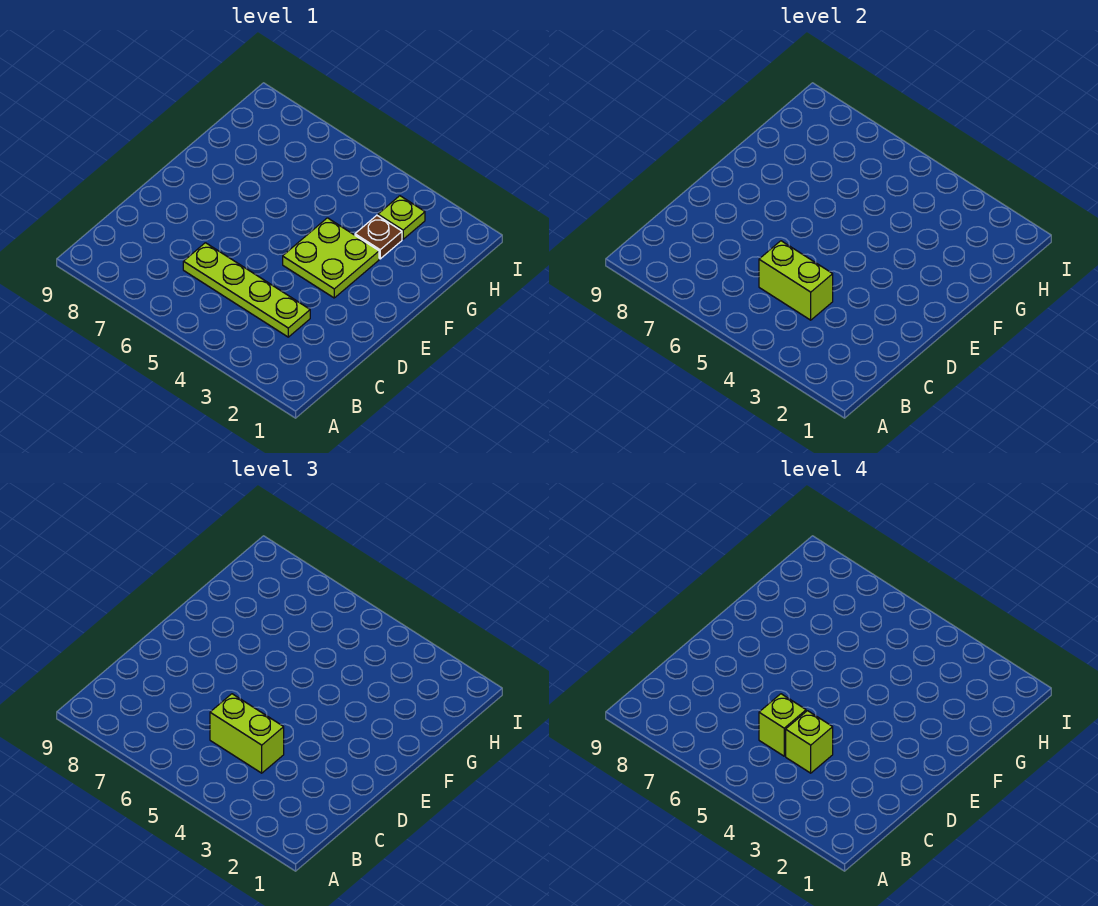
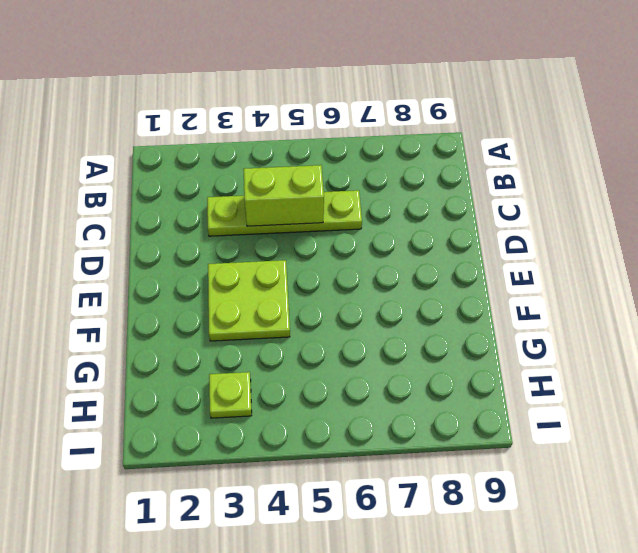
none -> brown plate G3 level 1
none -> lime brick C4:C5 level 3

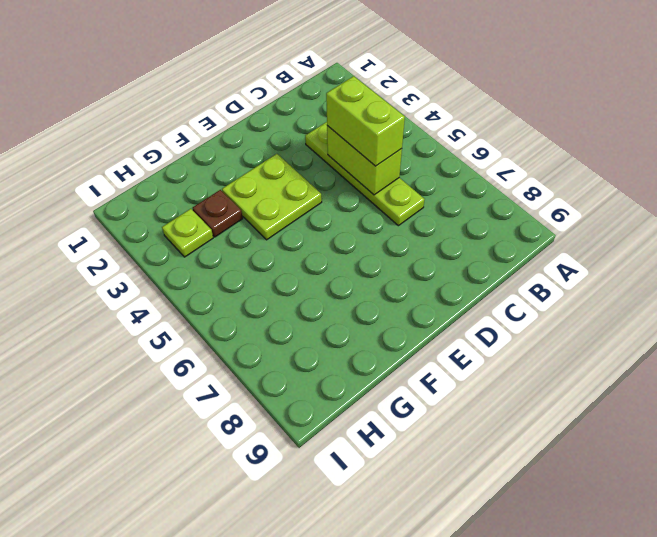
none -> lime brick C4 level 4
none -> lime brick C5 level 4

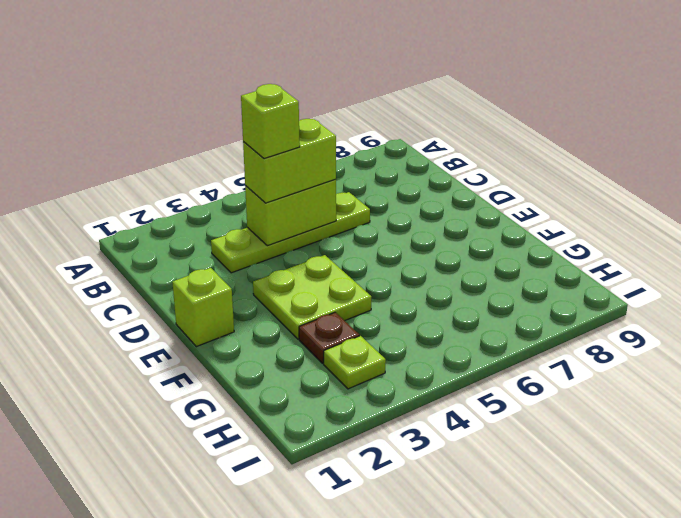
lime brick E1 level 1 -> lime brick C5 level 4

